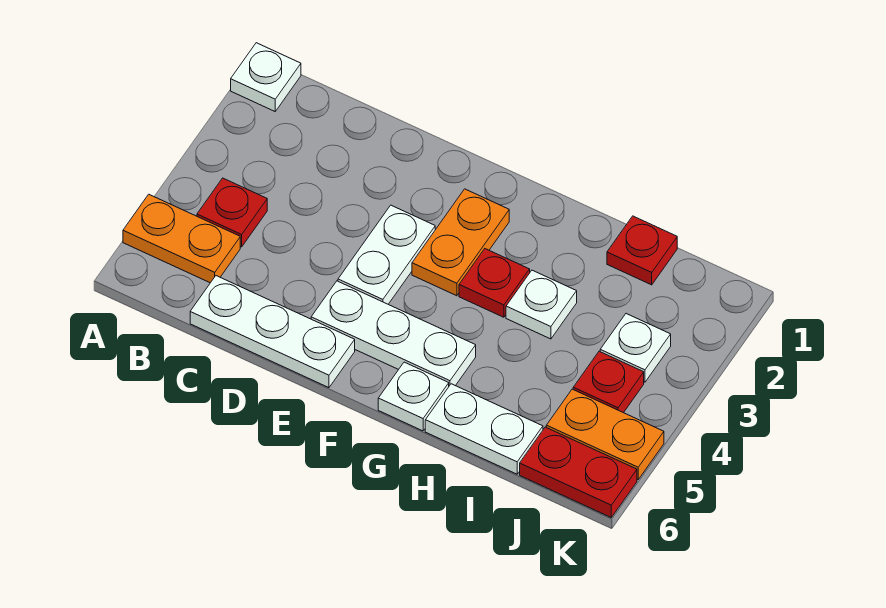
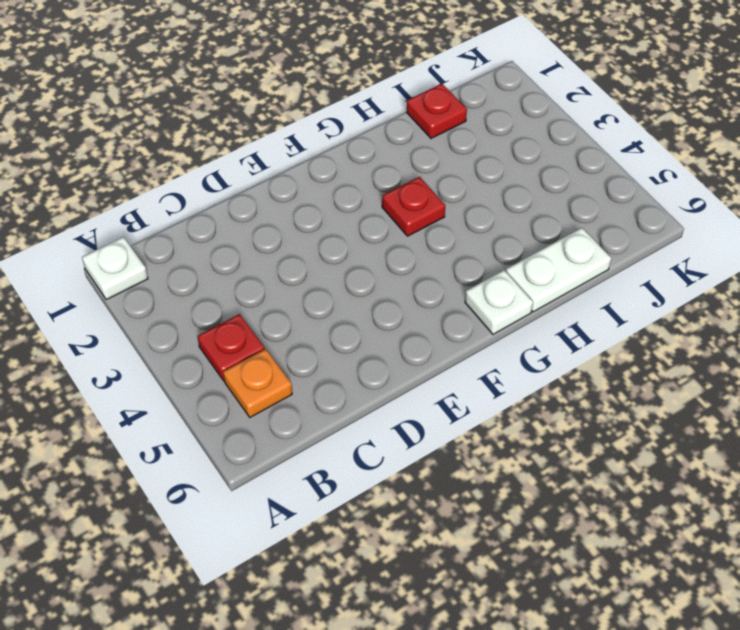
orange plate B5 level 1 -> orange plate A5:B5 level 1
none -> white plate C6:E6 level 1
none -> white plate E3:E4 level 1
none -> white plate E5:G5 level 1

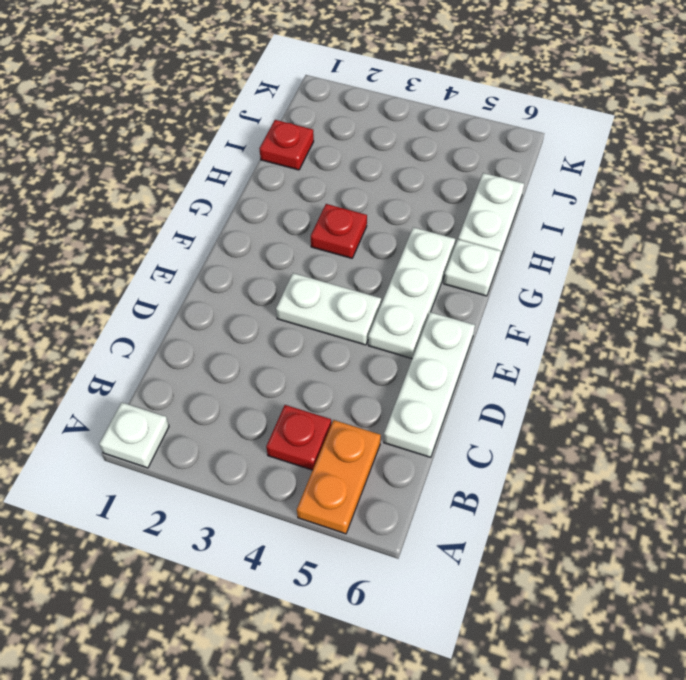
none -> orange plate F2:F3 level 1
none -> white plate H3 level 1
none -> white plate J3 level 1

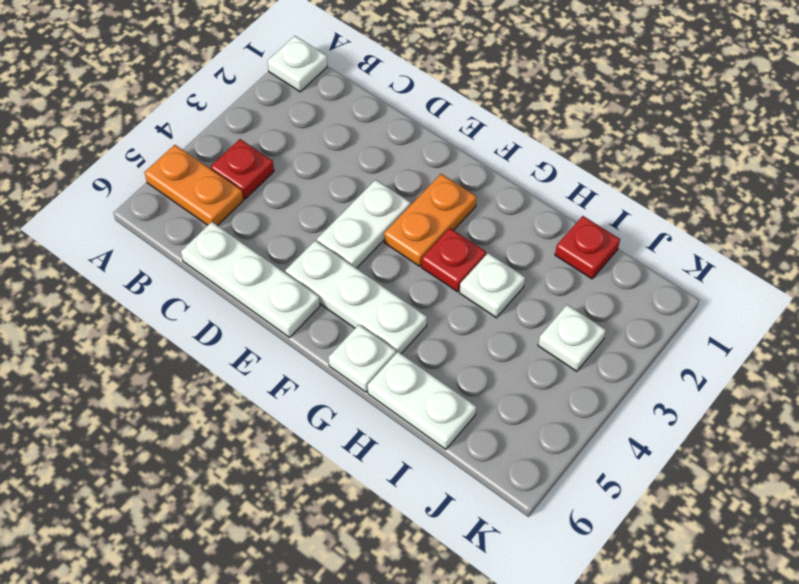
none -> red plate J4 level 1
none -> orange plate J5:K5 level 1
none -> red plate J6:K6 level 1

